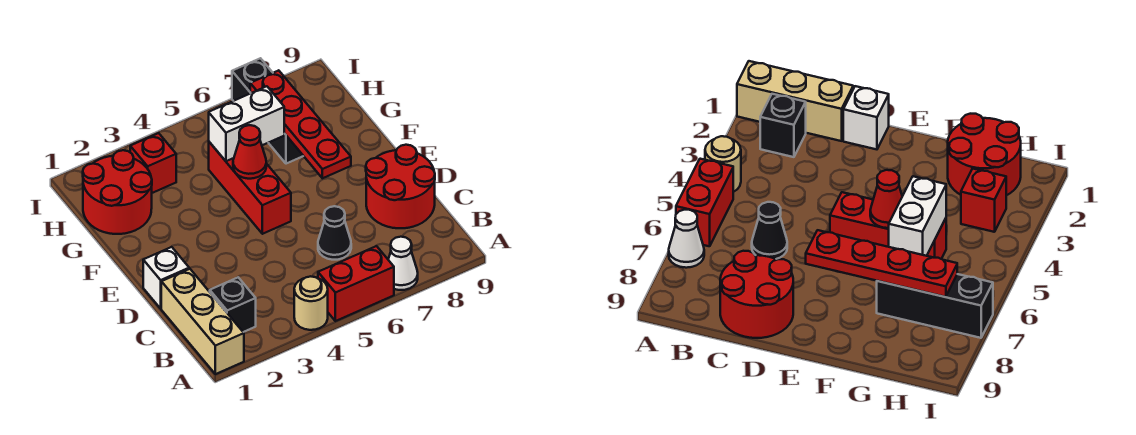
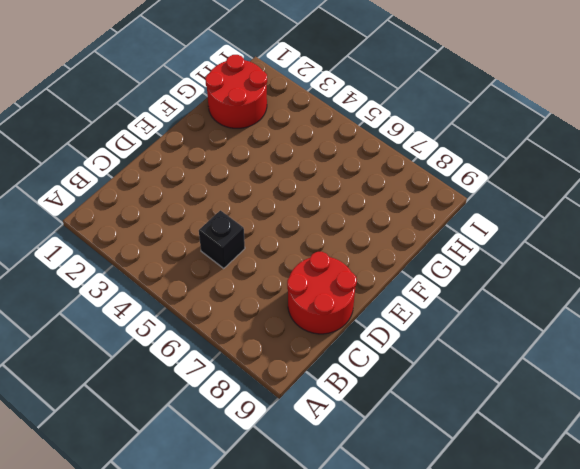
black brick C5 level 1 -> black brick B2 level 1
none -> tan brick A1:C1 level 1
none -> tan round brick A4 level 1
none -> red brick A5:A6 level 1

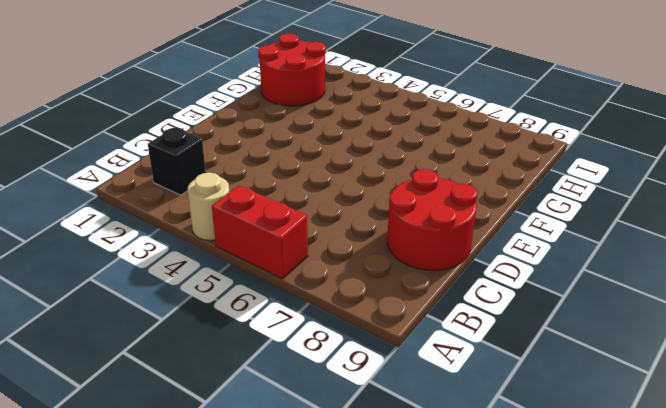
none -> tan brick A1:C1 level 1
none -> white cone A7 level 1
none -> black cone C6 level 1

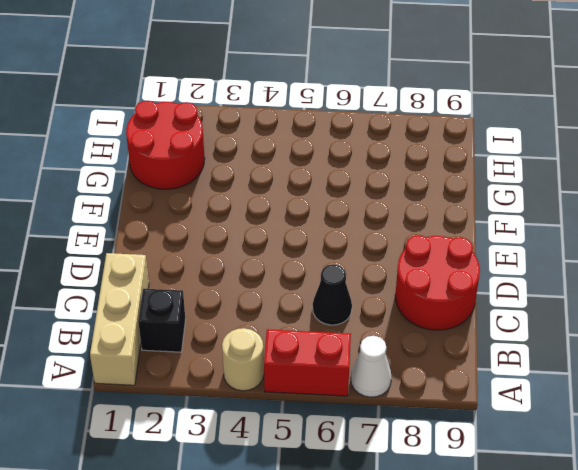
none -> white brick D1 level 1
none -> red brick E5:G5 level 1
none -> black brick G7:I7 level 1

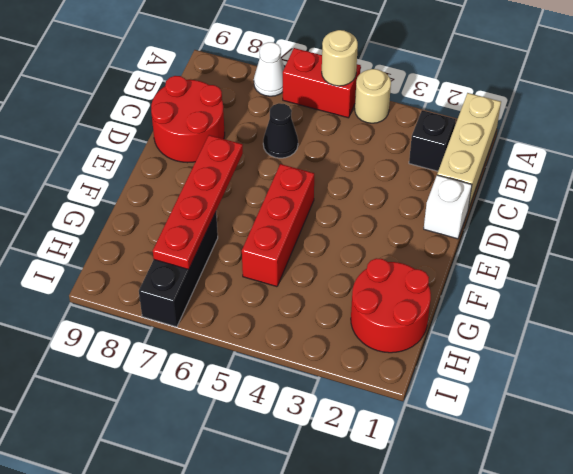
tan round brick A5 level 2 -> none
none -> red brick H3 level 1
none -> red cone F5 level 2
none -> white brick G5:G6 level 2

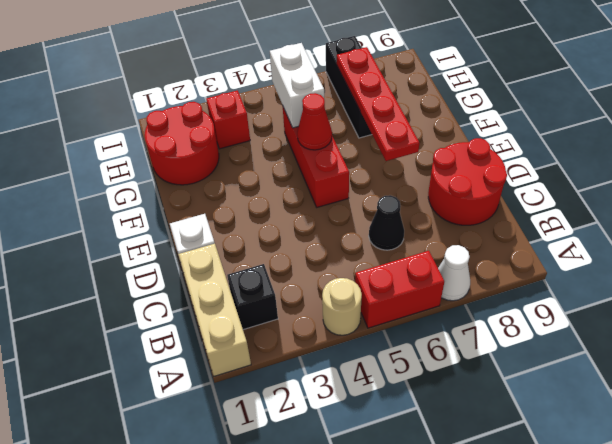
white brick G5:H5 level 2 -> white brick G5:G6 level 2

